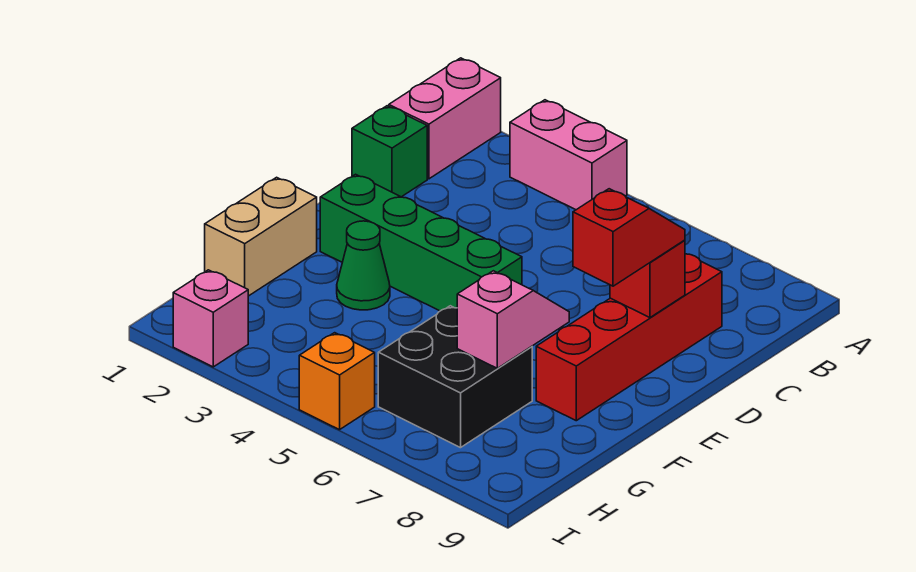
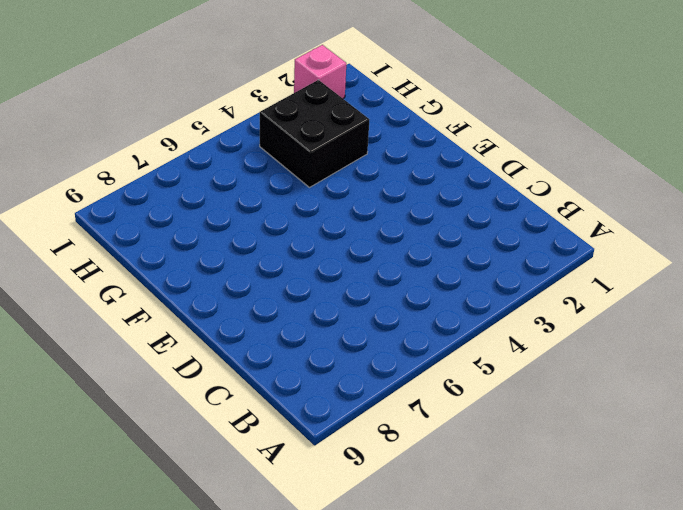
black brick G3:H4 level 1 -> black brick G6:H7 level 1
none -> pink brick A1:B1 level 1
none -> pink brick A3:A4 level 1
none -> green brick C1 level 1

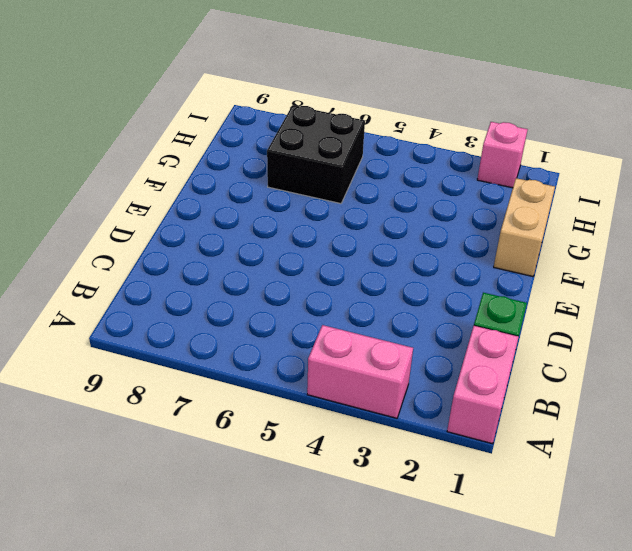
none -> red brick C8:F8 level 1
none -> green brick E2:E5 level 1
none -> green cone F3 level 1

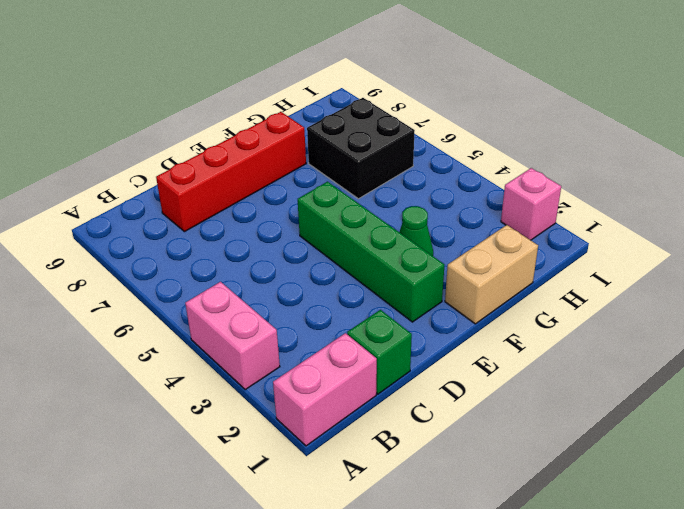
none -> orange brick I5 level 1
none -> red brick D8 level 2
none -> pink slope F7:G7 level 2 top G

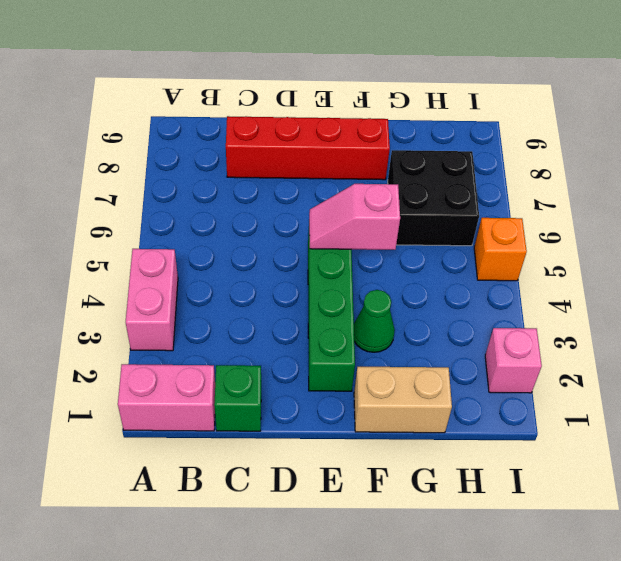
pink slope E5:F5 level 2 top F -> pink slope F7:G7 level 2 top G
none -> red brick D8 level 2
none -> red slope D8:E8 level 3 top E

